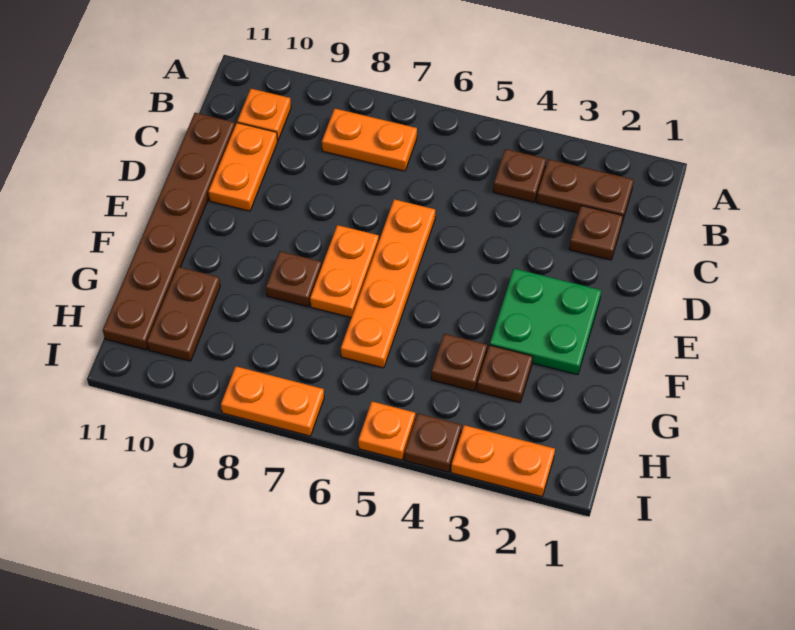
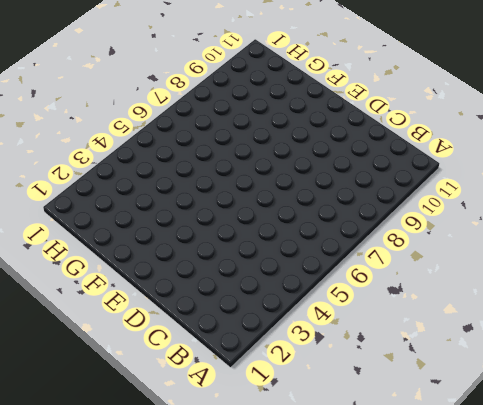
none -> brown plate B2:B3 level 1
none -> brown plate B4 level 1
none -> orange plate B7:B8 level 1

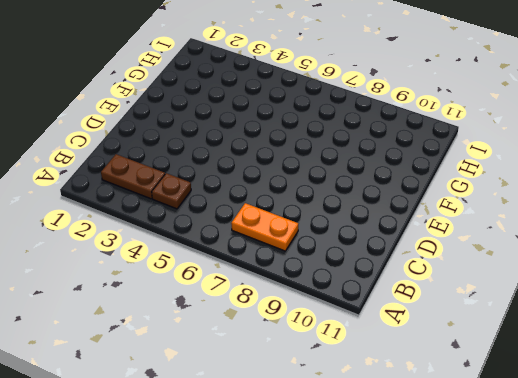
none -> orange plate B10 level 1
none -> brown plate C2 level 1
none -> orange plate C10:D10 level 1

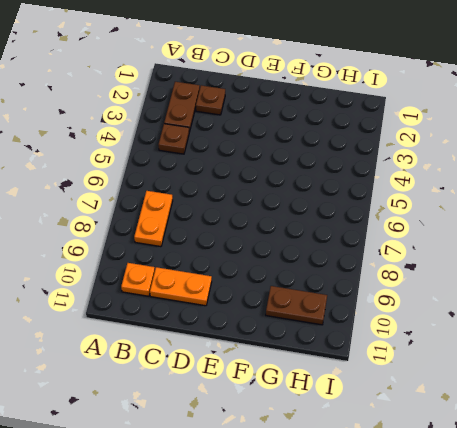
none -> brown plate C11:H11 level 1
none -> orange plate D6:G6 level 1
none -> green plate E2:F3 level 1

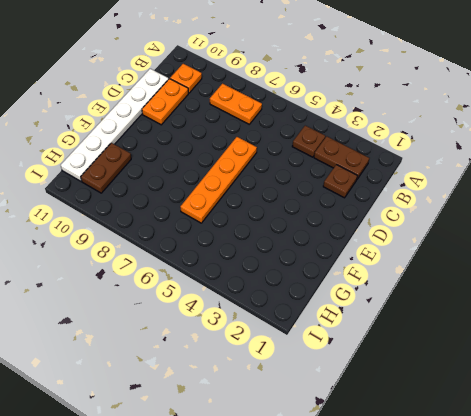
white plate C11:H11 level 1 -> brown plate C11:H11 level 1
none -> green plate E2:F3 level 1
none -> orange plate E7:F7 level 1
none -> brown plate F8 level 1

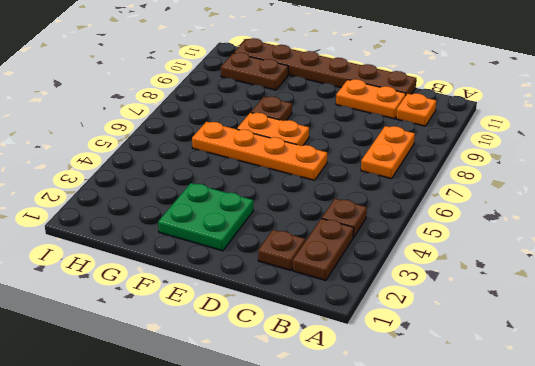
none -> brown plate G3 level 1
none -> brown plate G4 level 1
none -> orange plate I2:I3 level 1

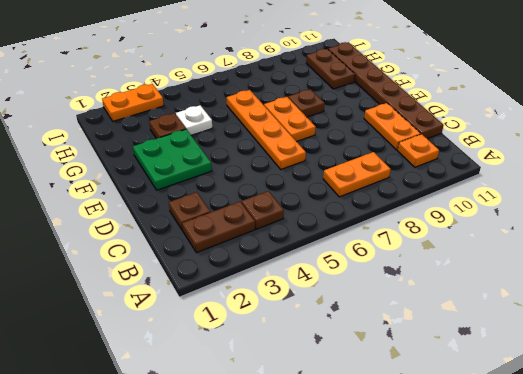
white plate G4 level 1 -> brown plate G4 level 1
none -> brown plate I4 level 1
none -> orange plate I5 level 1
none -> orange plate I7:I8 level 1

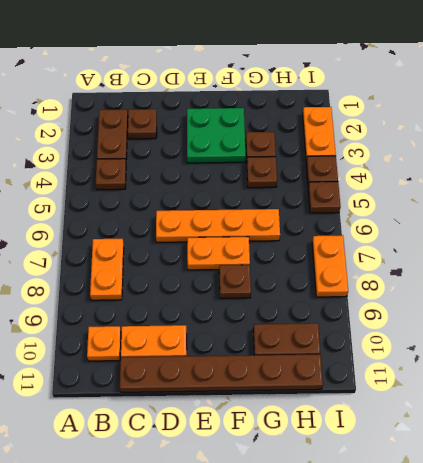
brown plate I5 level 1 -> orange plate I5 level 1

